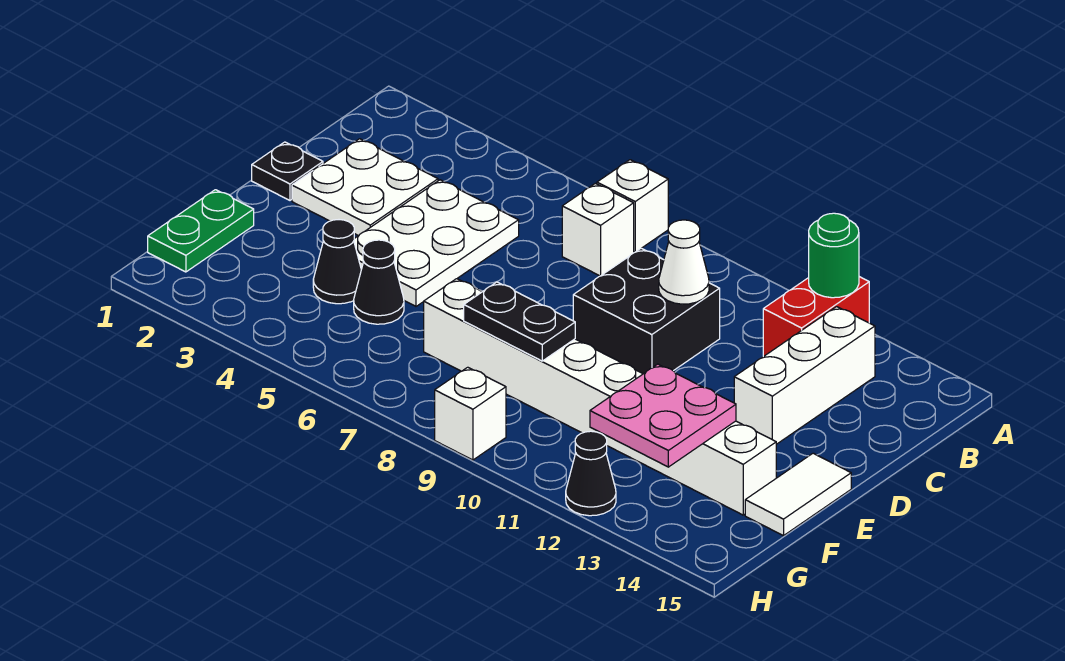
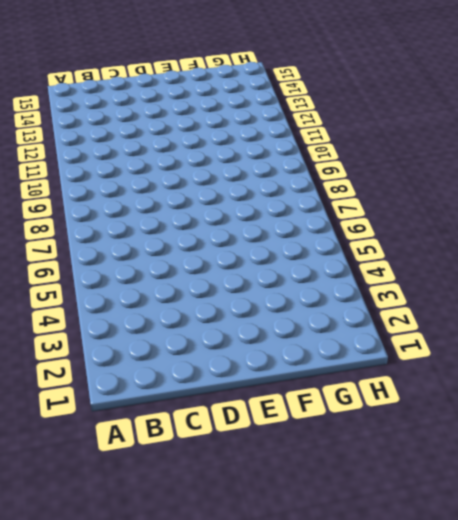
none -> white brick A7 level 1
none -> red brick A12:B12 level 1
none -> white brick B7 level 1

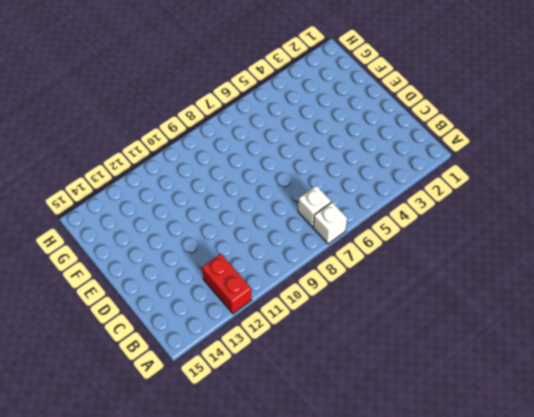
none -> white brick B13:D13 level 1
none -> white plate C2:D3 level 1
none -> white plate C4:E5 level 1

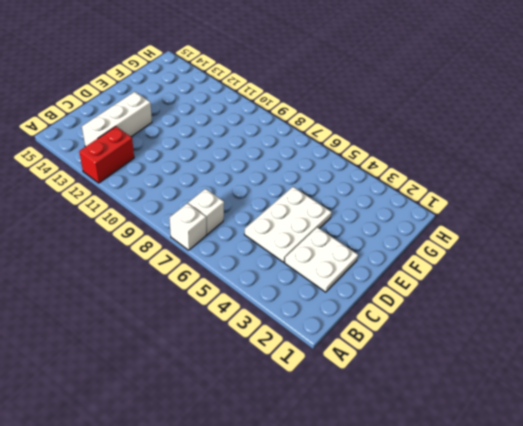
none -> black brick C9:D10 level 1
none -> black plate D1 level 1
none -> white tile E15:F15 level 1

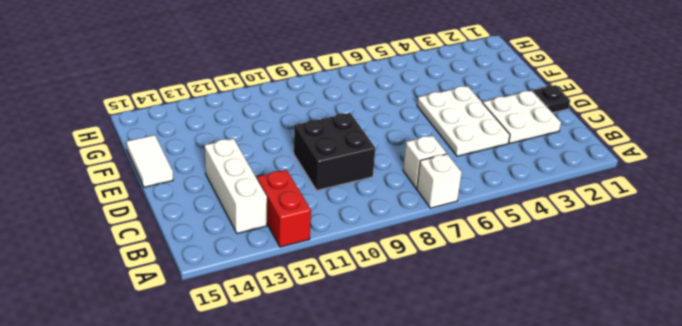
none -> green plate F1:G1 level 1
none -> black cone F4 level 1
none -> black cone F5 level 1

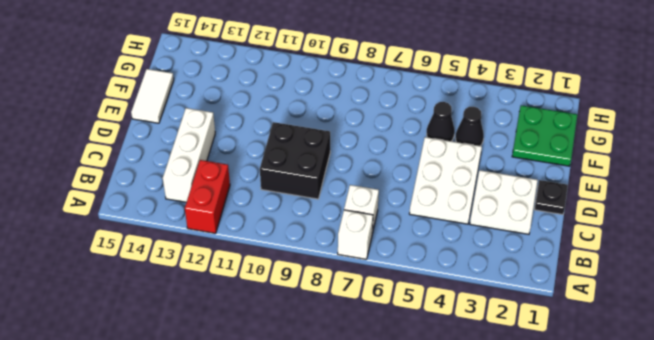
green plate F1:G2 level 1 -> green plate F1:G1 level 1
none -> white brick F7:F14 level 1
none -> white brick H9 level 1
none -> black cone H12 level 1

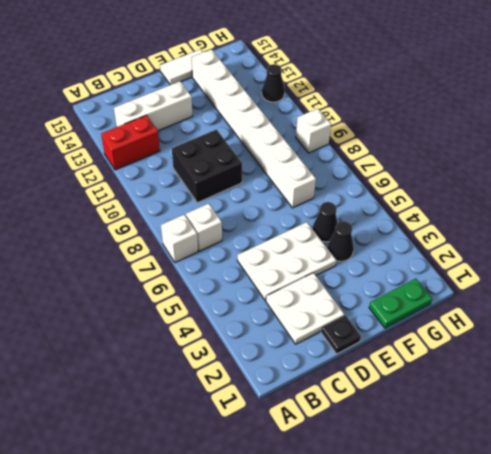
none -> green round brick A12 level 2
none -> white cone C10 level 2
none -> black plate F8:F9 level 2

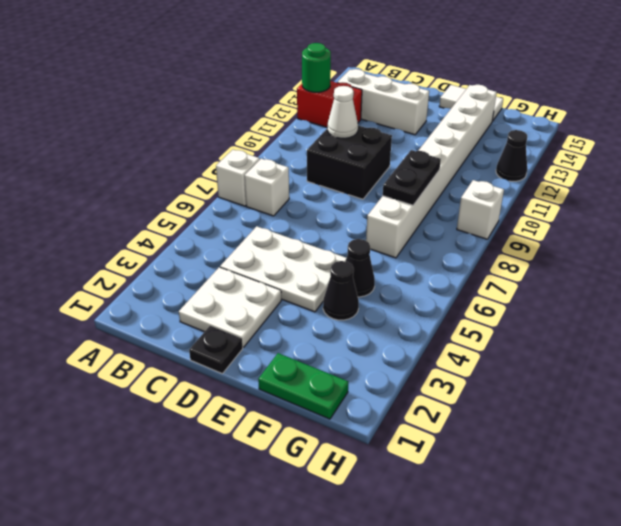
none -> pink plate F12:G13 level 2

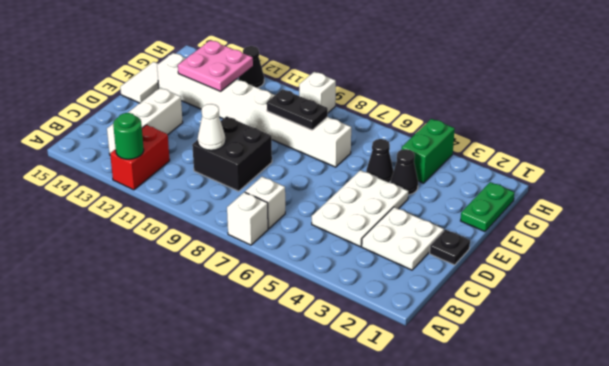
green brick G4:H4 level 1 -> none

